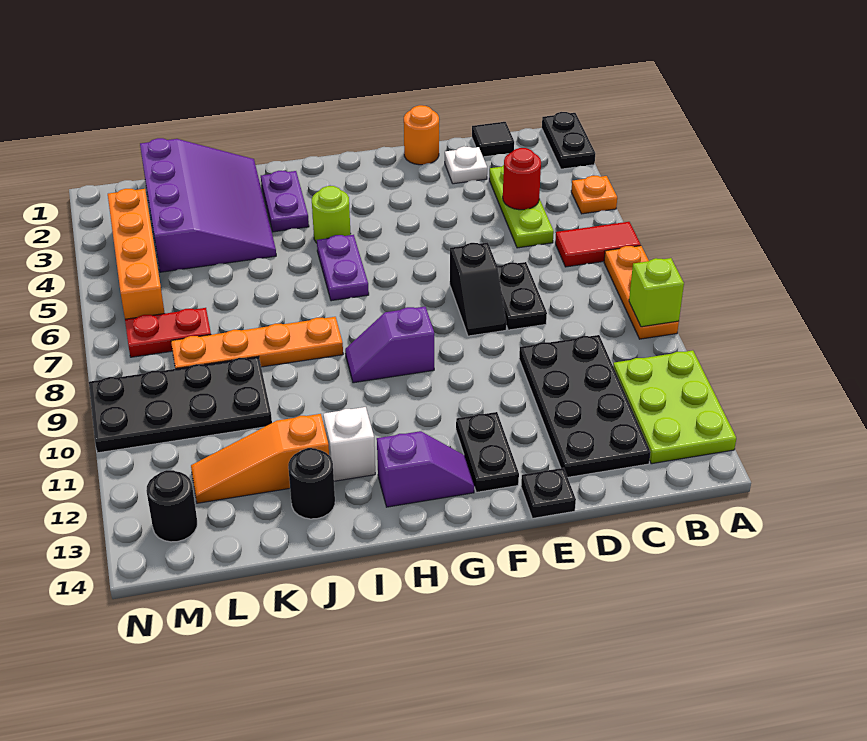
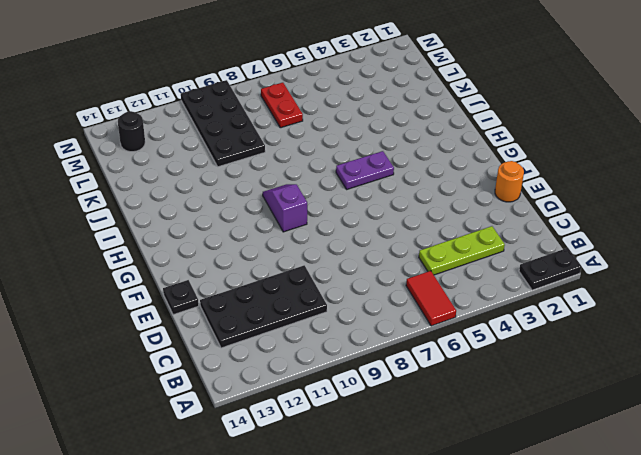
none -> orange plate A4 level 1
none -> orange plate A7:A9 level 1
none -> lime plate A11:B13 level 1
none -> black tile C1 level 1

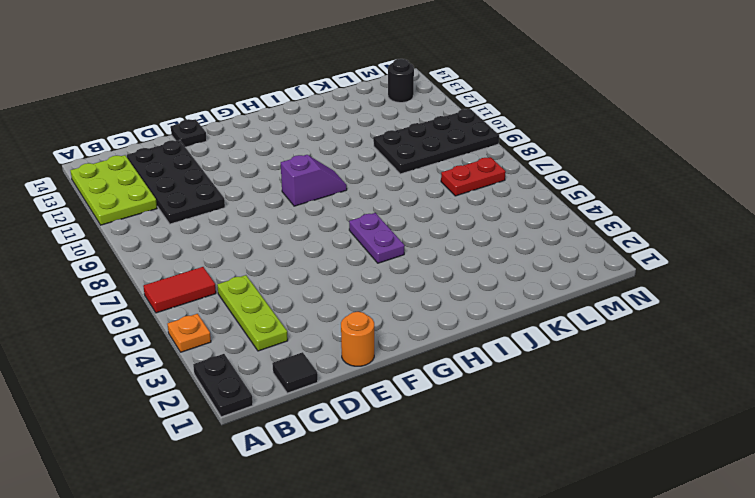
none -> orange plate A7:A9 level 1
none -> white plate D2 level 1
none -> black plate D7:D8 level 1
none -> black slope E7:E8 level 1 top 7

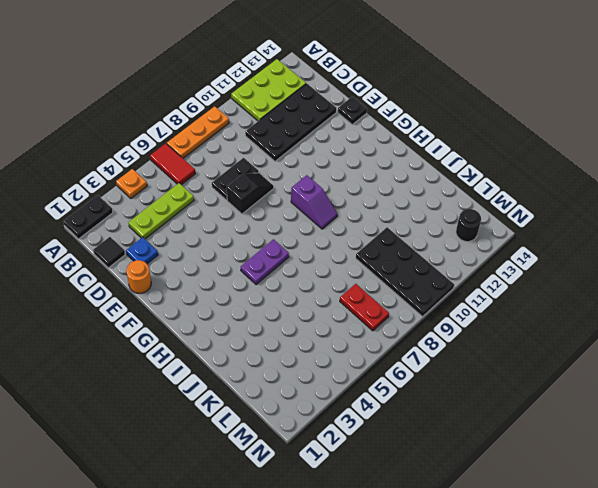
blue plate D2 level 1 -> white plate D2 level 1
none -> black plate F12:F13 level 1
none -> purple slope G13:H13 level 1 top H
none -> lime round brick H4 level 1
none -> purple plate I2:I3 level 1

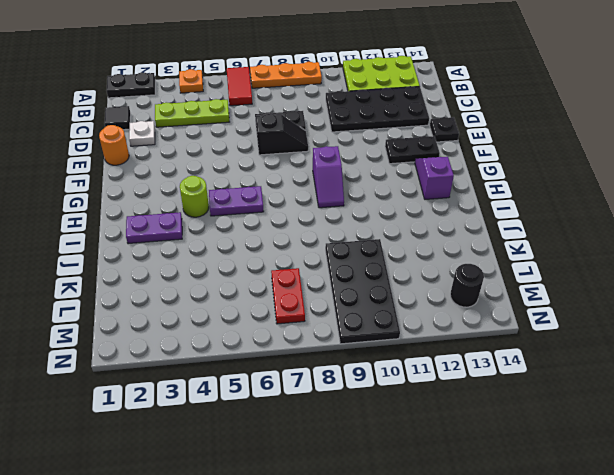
none -> orange plate I8:L8 level 1
none -> white brick I12 level 1
none -> purple slope J1:L4 level 1 top L
none -> orange slope J12:L12 level 1 top J

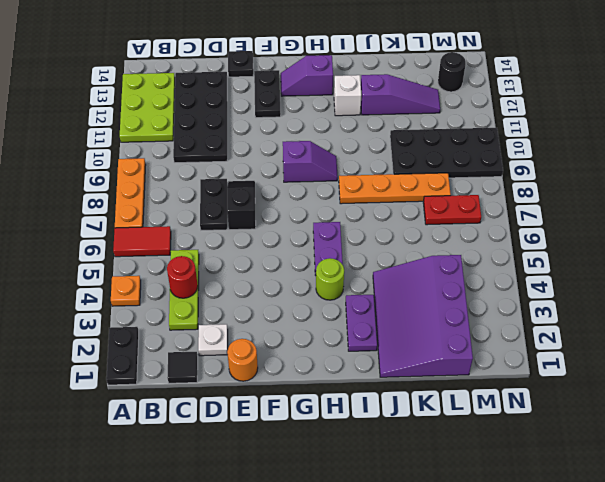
purple slope J12:L12 level 1 top J -> orange slope J12:L12 level 1 top J
none -> black round brick J13 level 1
none -> orange brick M3:M6 level 1
none -> lime brick A9 level 2

